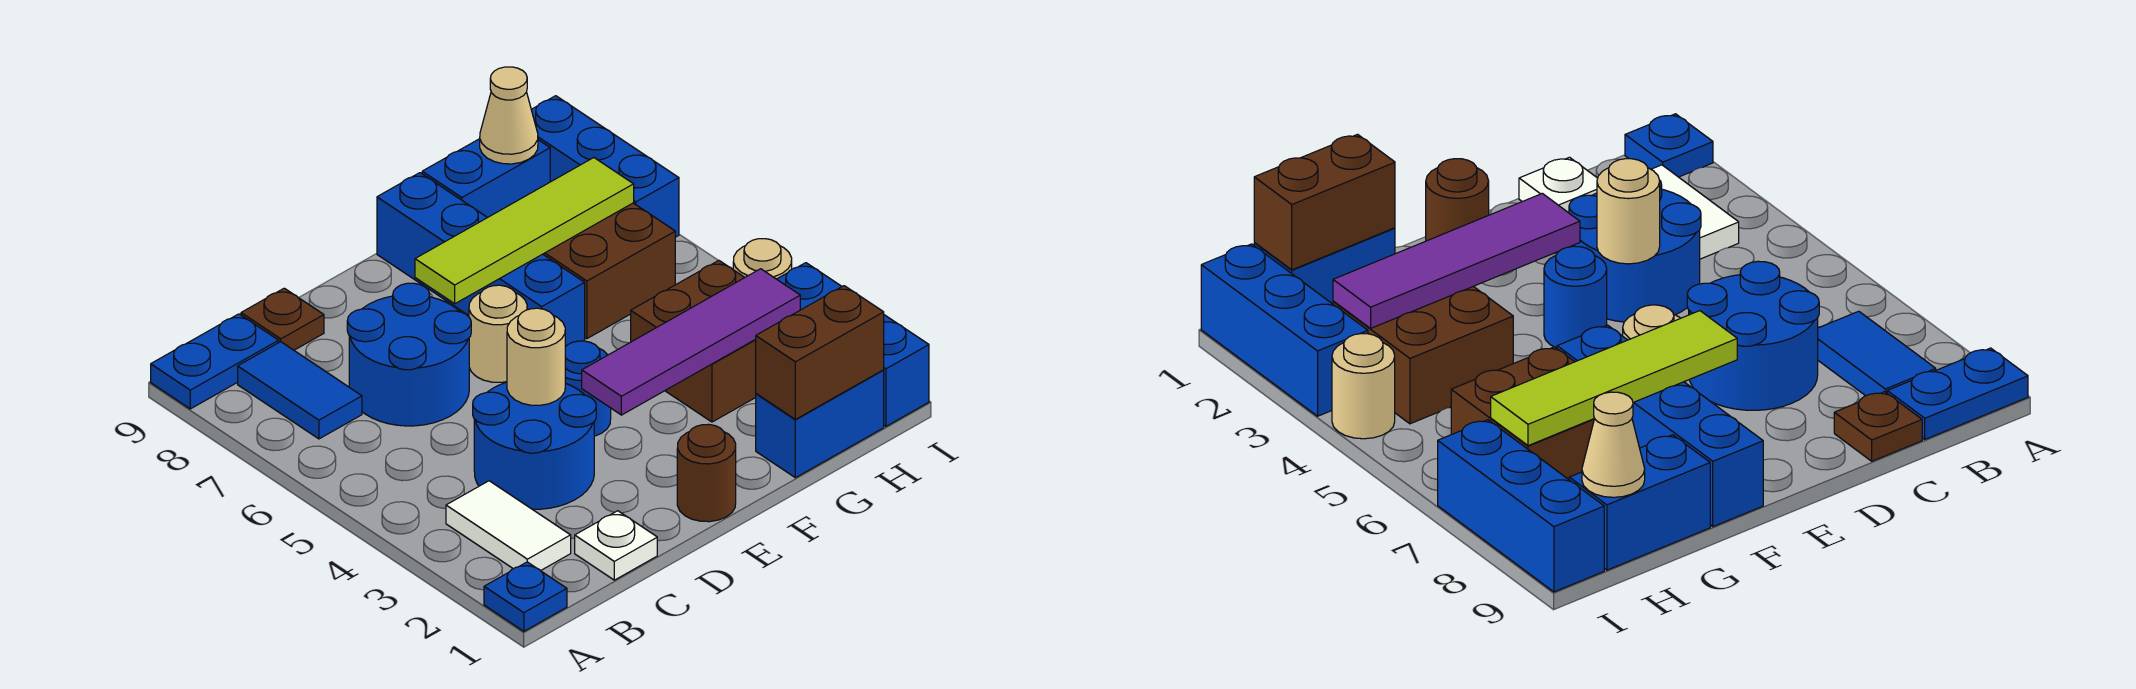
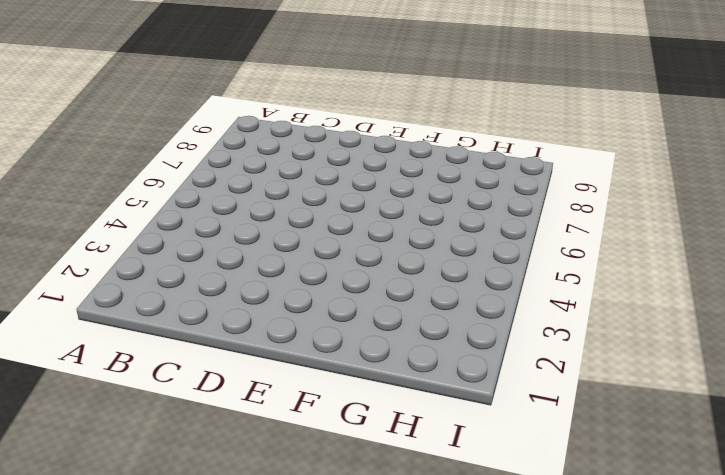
none -> blue plate A1 level 1
none -> blue plate A9:B9 level 1
none -> white tile B2:B3 level 1

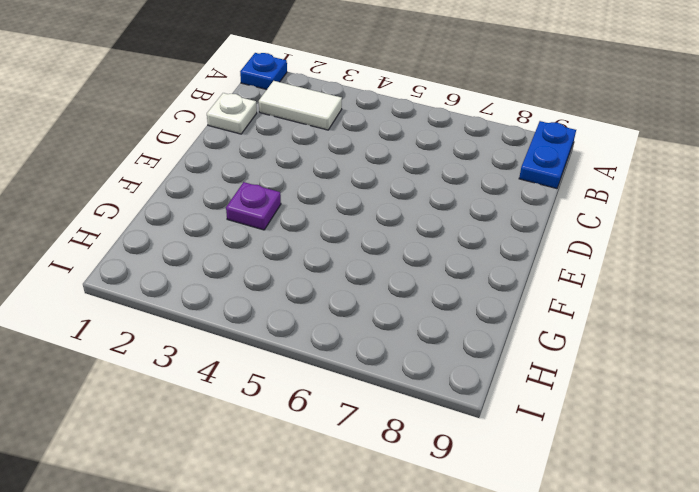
purple plate F3 level 1 -> none
none -> blue tile B7:B8 level 1
none -> blue round brick C3:D4 level 1
none -> blue round brick C6:D7 level 1

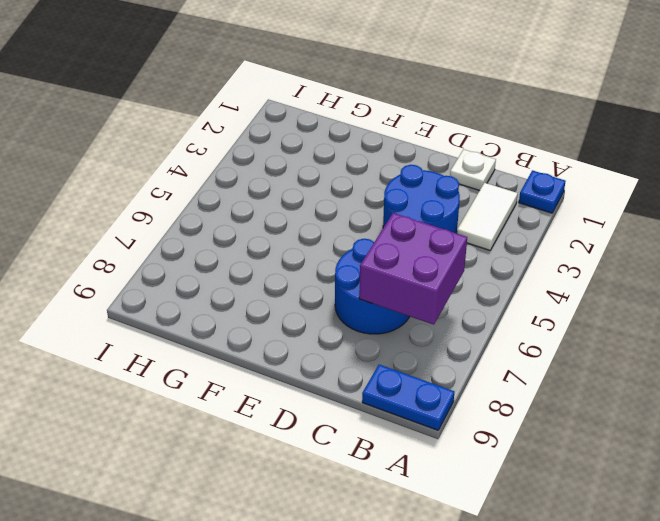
purple brick B6:C7 level 2 -> none
none -> blue tile B7:B8 level 1
none -> brown plate C9 level 1
none -> brown round brick E1 level 1

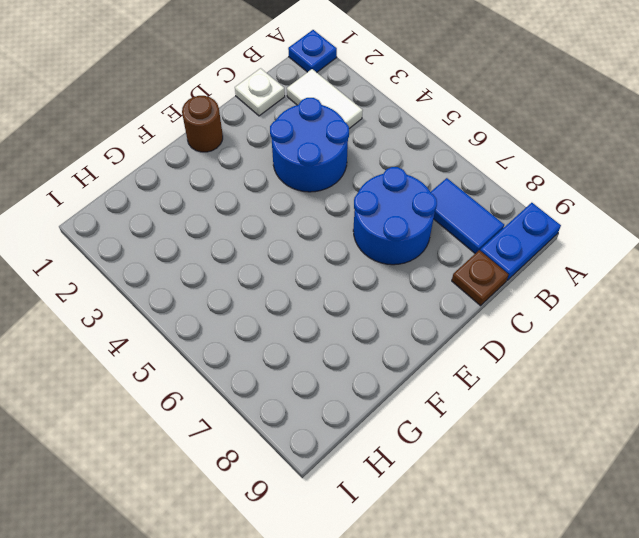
none -> blue round brick E4 level 1
none -> tan round brick E6 level 1
none -> blue brick F6:F9 level 1

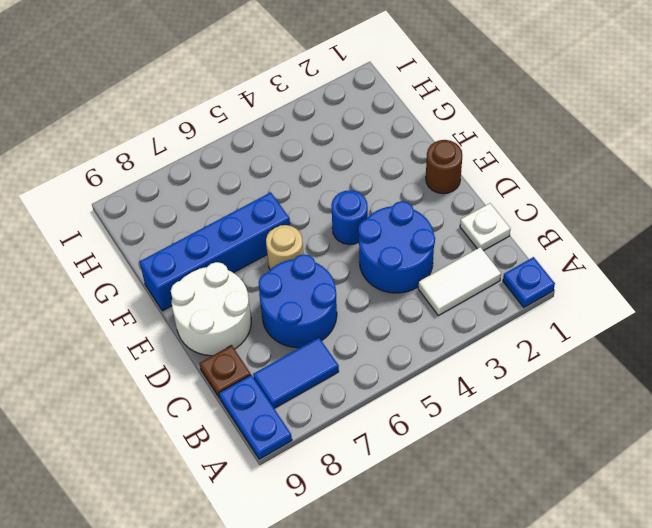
white round brick D8:E9 level 1 -> none
none -> blue brick G1:H1 level 1
none -> brown brick G3:H4 level 1
none -> brown brick G6:H7 level 1

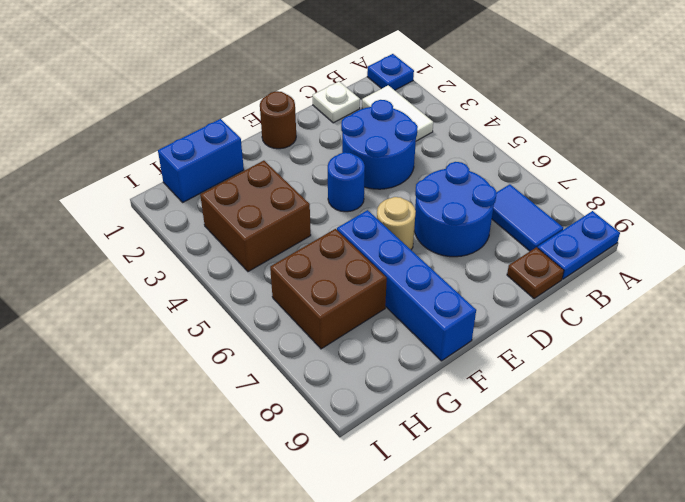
none -> blue brick G9:H9 level 1
none -> blue brick I1:I3 level 1
none -> tan round brick I4 level 1

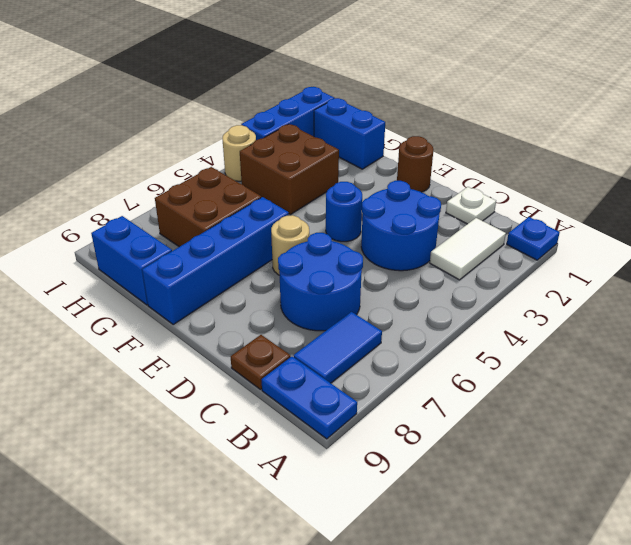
none -> blue brick I7:I9 level 1
none -> tan round brick D4 level 2
none -> purple tile E3:H3 level 2

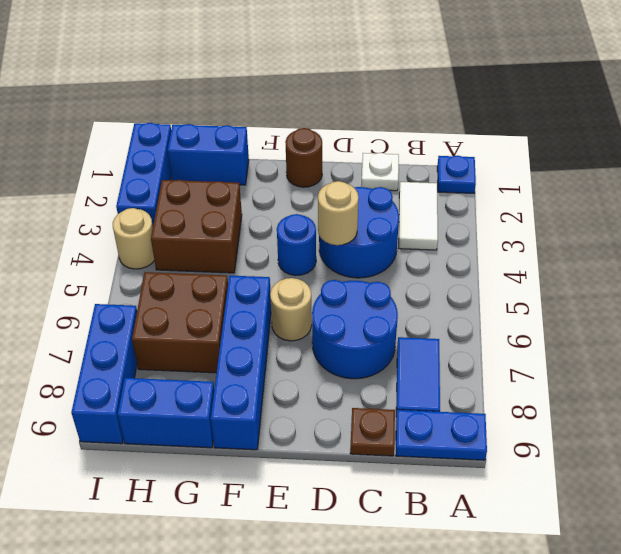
none -> purple tile E3:H3 level 2
none -> lime tile E7:H7 level 2
none -> brown brick G1:H1 level 2

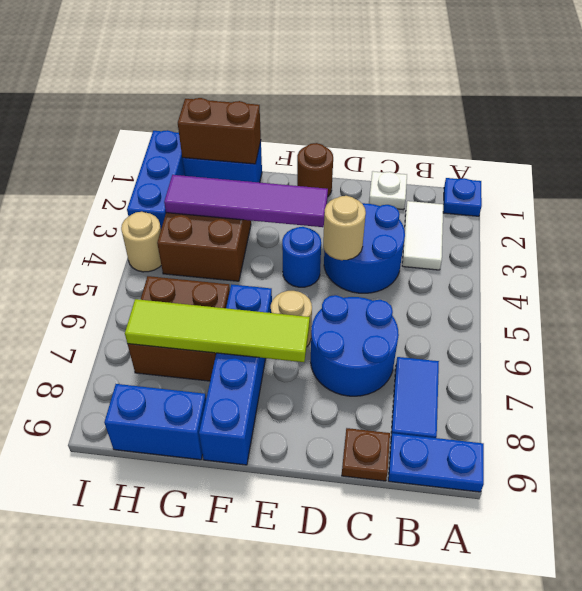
none -> blue brick I7:I9 level 1
none -> tan cone H9 level 2

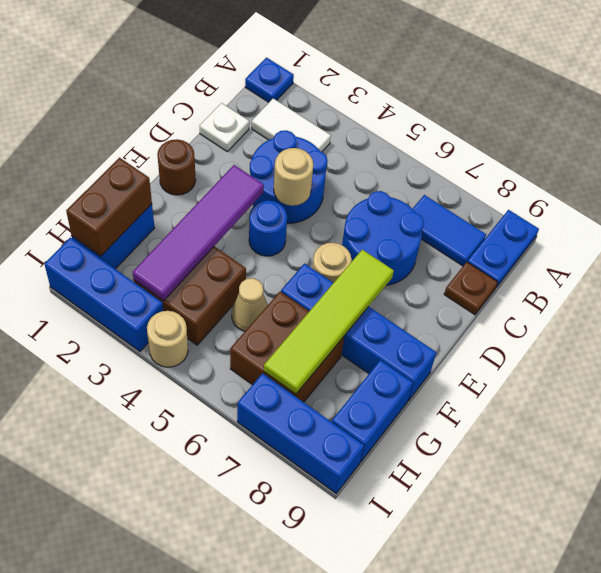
tan cone G5 level 1 -> tan cone H9 level 2

